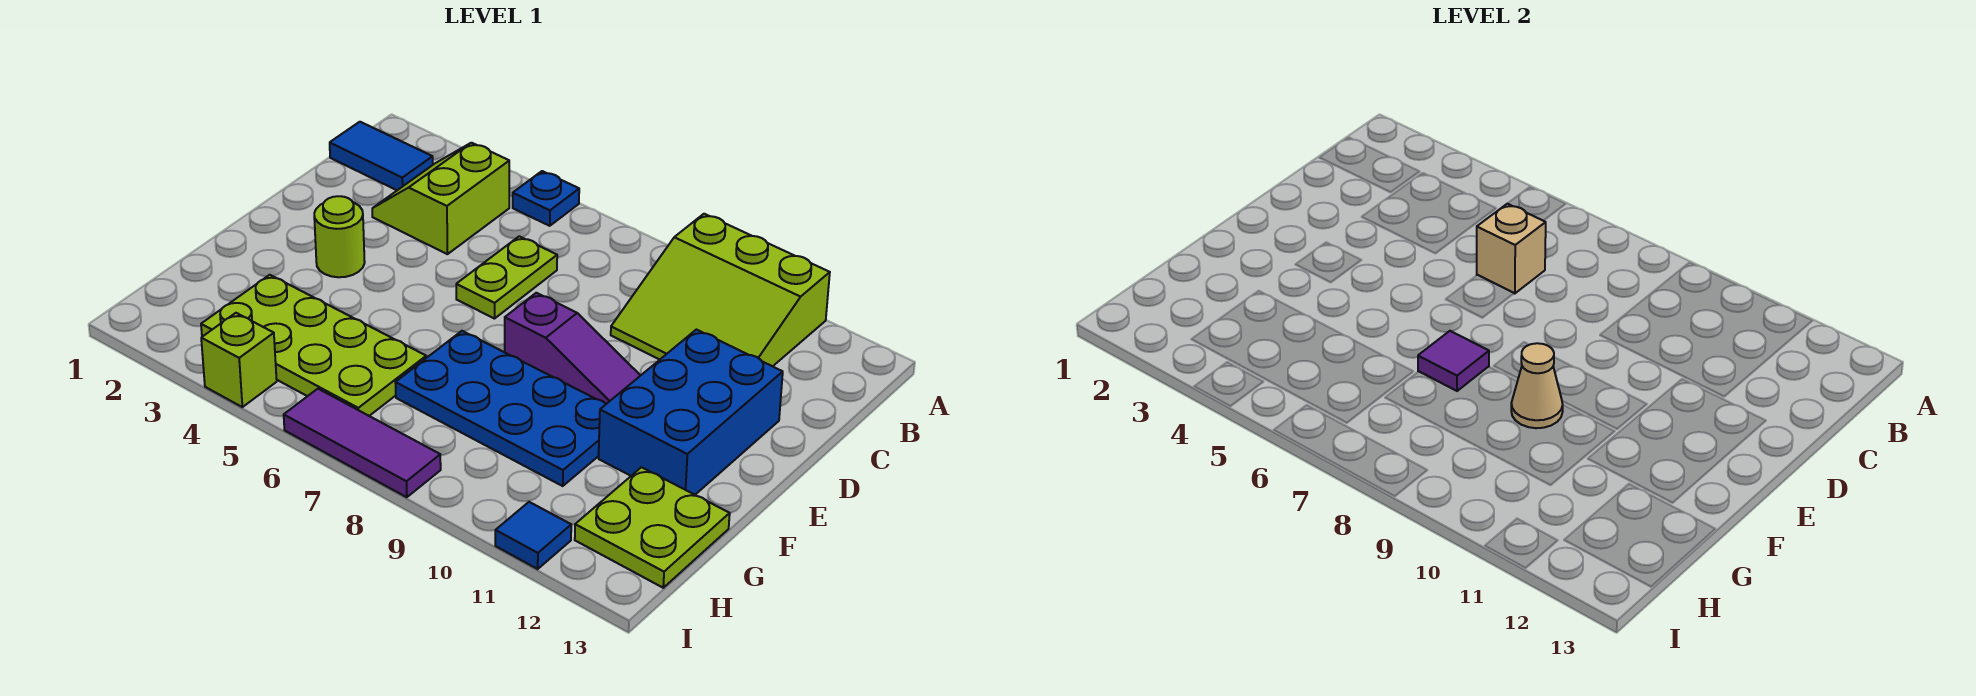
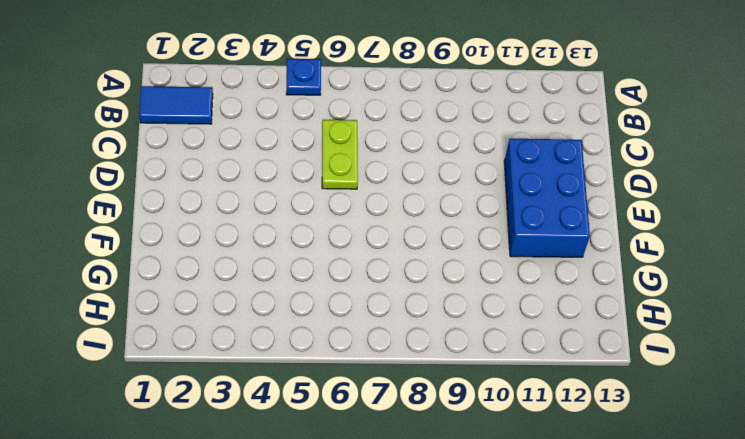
none -> lime slope A9:C11 level 1 top A
none -> lime slope B3:C4 level 1 top 4
none -> lime round brick E3 level 1

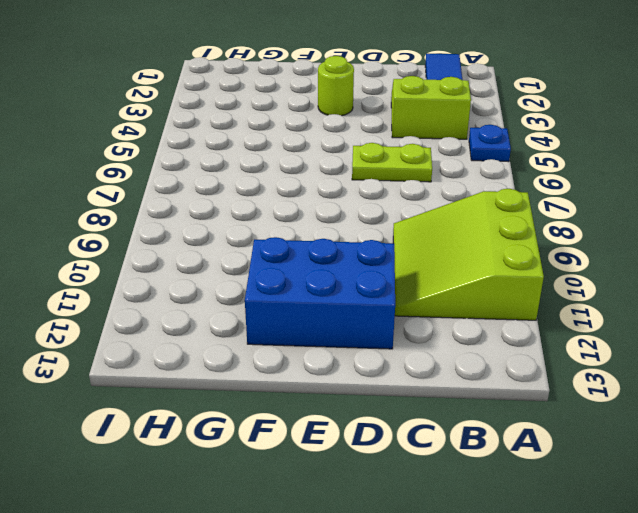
none -> purple slope E8:E10 level 1 top 8
none -> blue plate F7:G10 level 1
none -> lime plate G3:H6 level 1

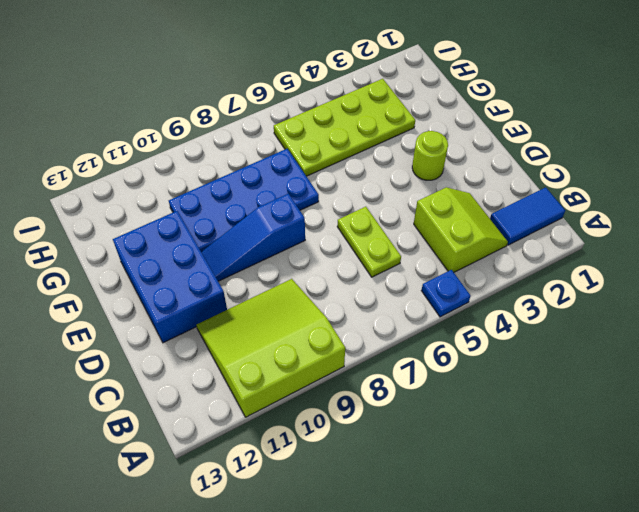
blue slope E8:E10 level 1 top 8 -> purple slope E8:E10 level 1 top 8
none -> lime plate G12:H13 level 1
none -> lime brick I4 level 1
none -> purple tile I6:I8 level 1

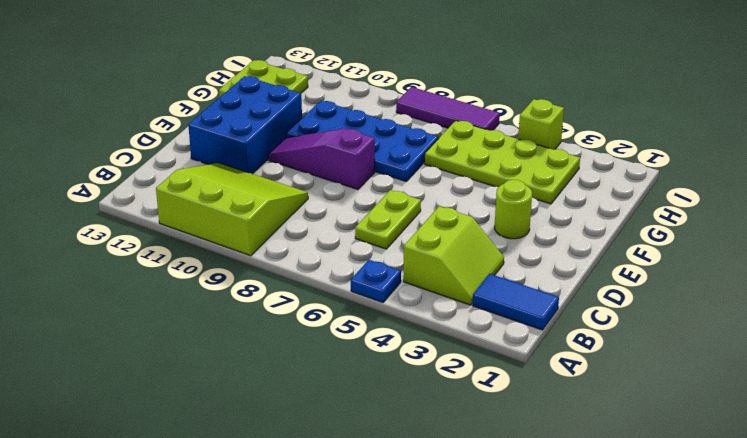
none -> blue tile I11 level 1
none -> tan brick C6 level 2
none -> purple tile F7 level 2

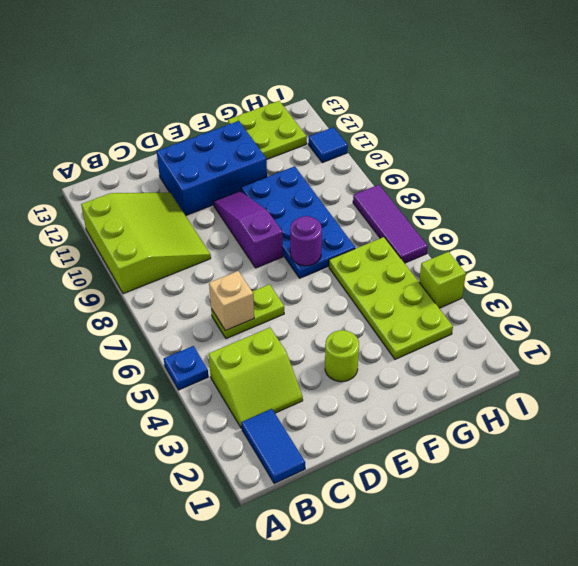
purple round brick F7 level 2 -> purple tile F7 level 2
none -> tan cone F9 level 2

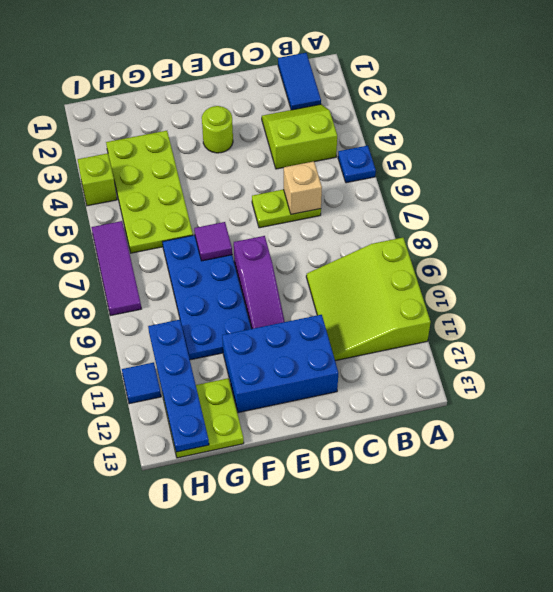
blue plate H10:H13 level 2 -> none
none -> tan cone F9 level 2

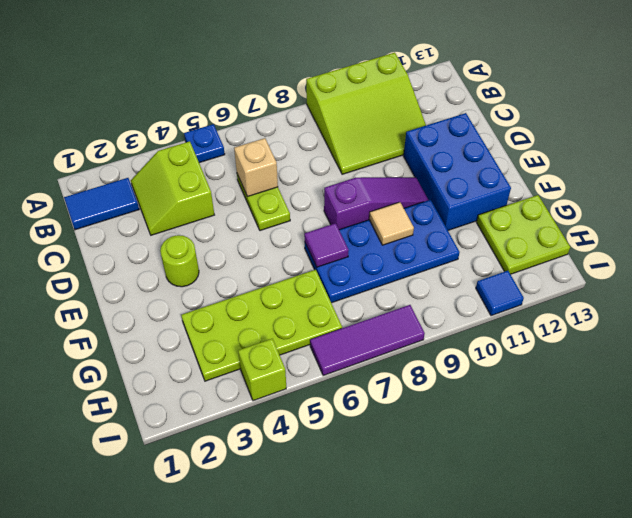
tan tile F9 level 2 -> tan cone F9 level 2

